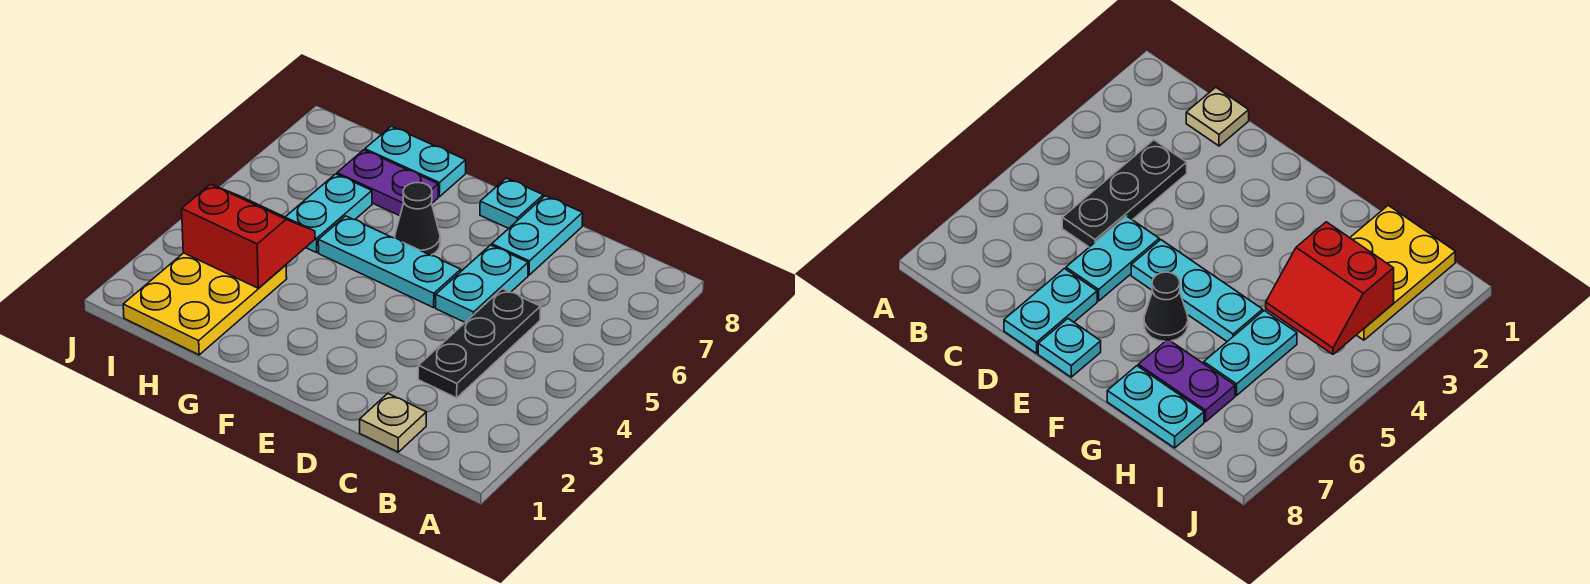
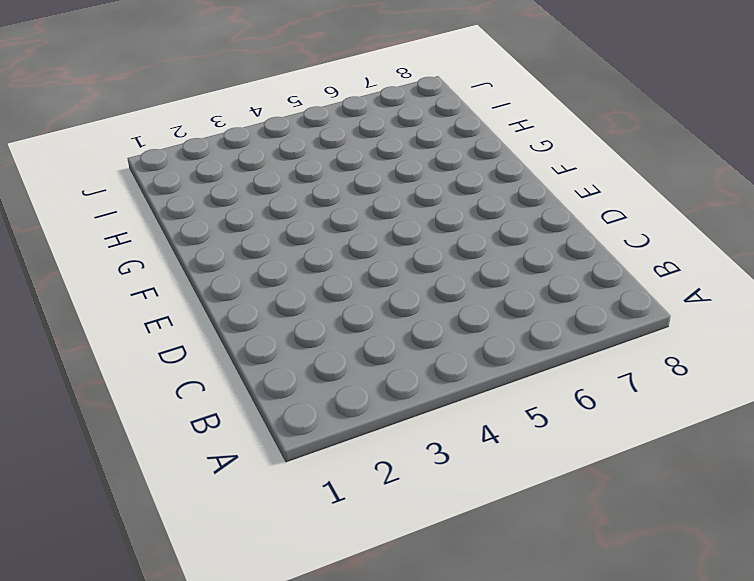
none -> tan plate C1 level 1
none -> black plate C3:C5 level 1
none -> cyan plate D5:D6 level 1

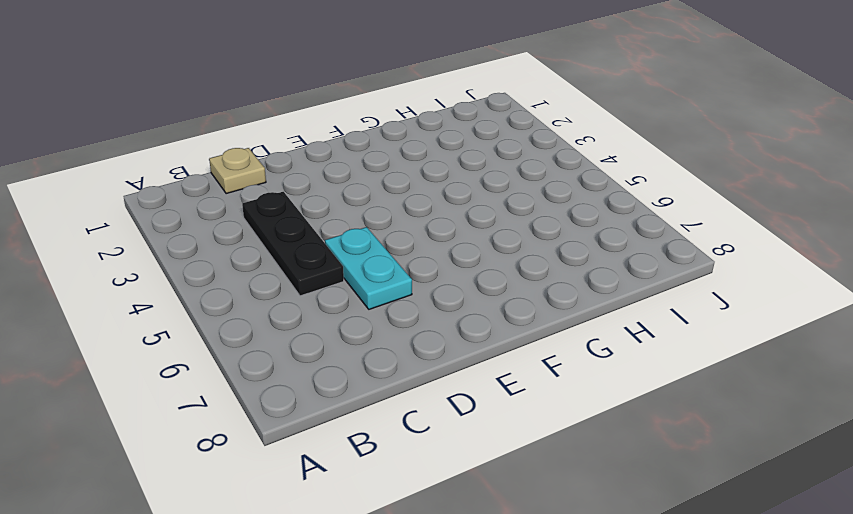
none -> cyan plate D7:D8 level 1
none -> cyan plate E5:G5 level 1
none -> cyan plate E8 level 1

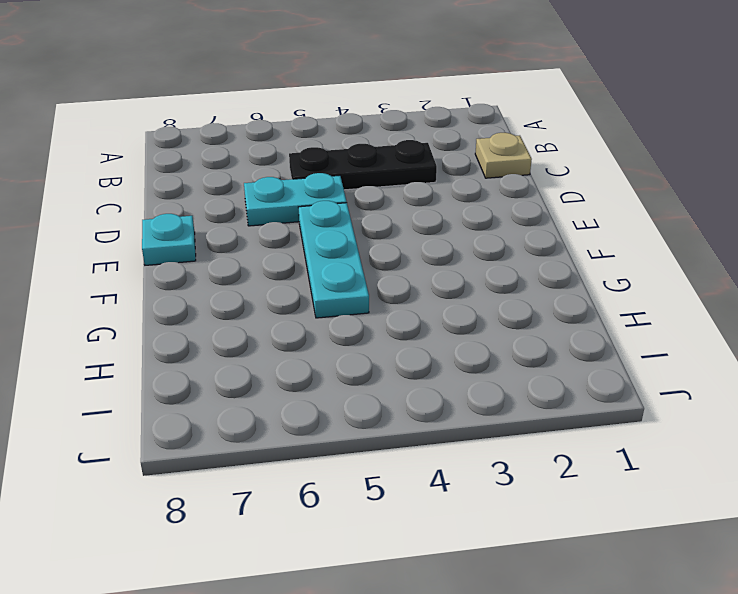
none -> cyan plate D7:D8 level 1
none -> black cone F6 level 1
none -> purple plate G7:H7 level 1

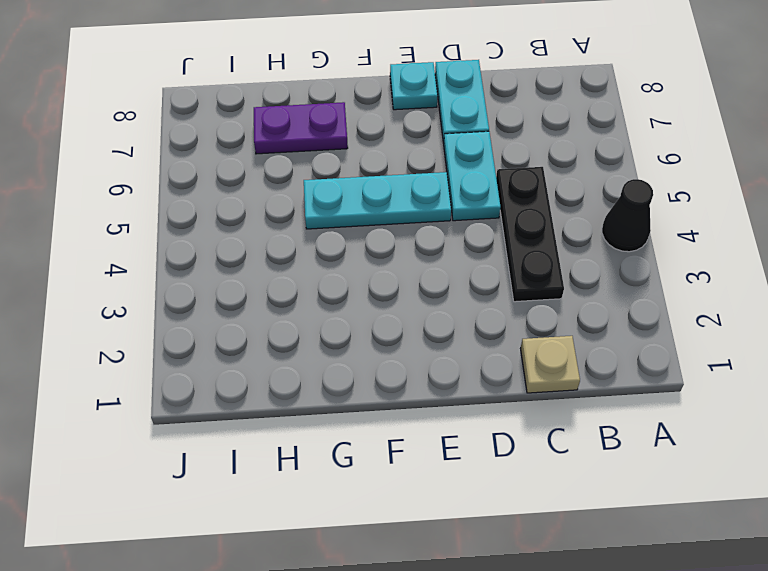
black cone A4 level 1 -> black cone F6 level 1
none -> cyan plate G8:H8 level 1
none -> yellow plate H1:I3 level 1
none -> cyan plate H5:H6 level 1

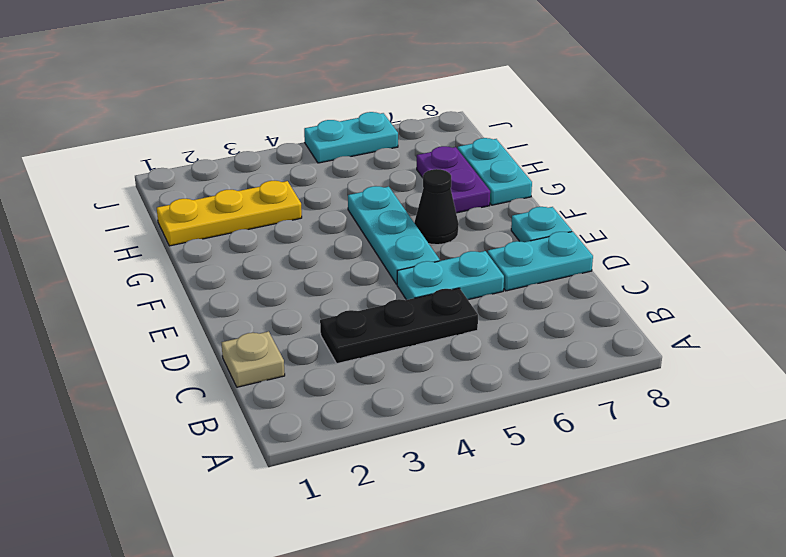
yellow plate H1:H3 level 1 -> yellow plate H1:I3 level 1
cyan plate J5:J6 level 1 -> cyan plate H5:H6 level 1
none -> red slope H3:I4 level 2 top 3

